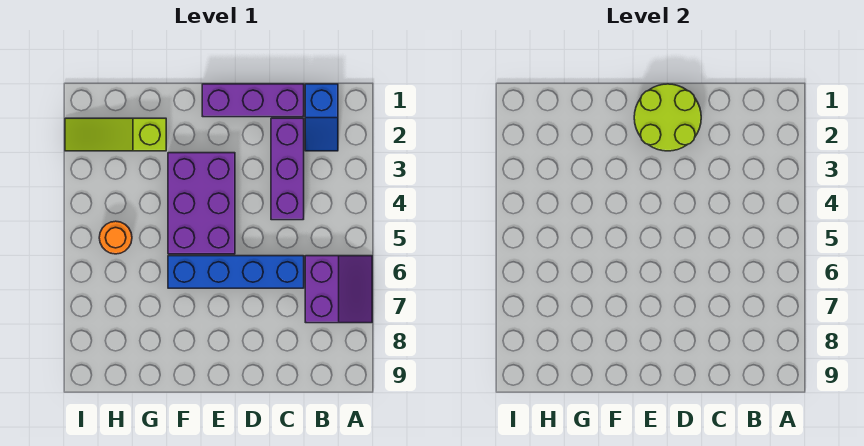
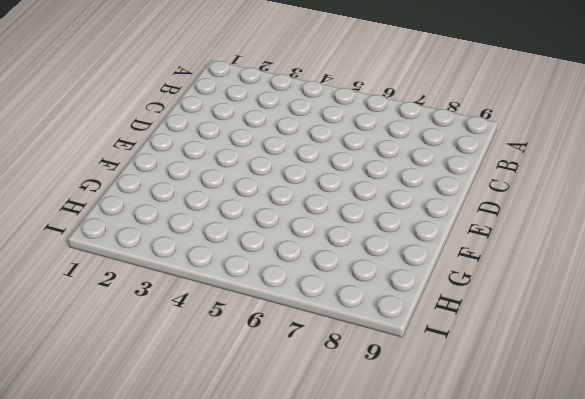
none -> purple slope A6:B7 level 1 top B
none -> blue slope B1:B2 level 1 top 1

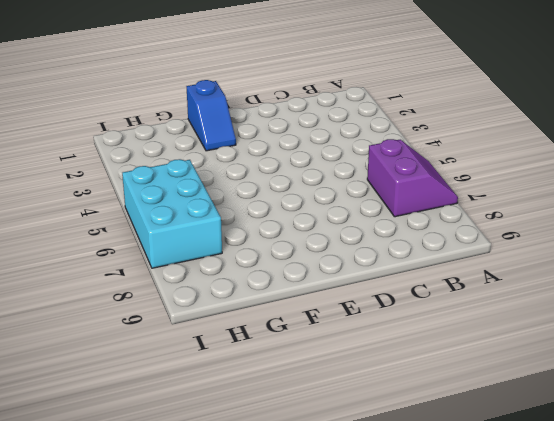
blue slope F1:F2 level 1 top 1 -> blue slope B1:B2 level 1 top 1
cyan brick H5:I7 level 1 -> orange round brick H5 level 1
none -> purple brick C1:E1 level 1
none -> purple brick C2:C4 level 1

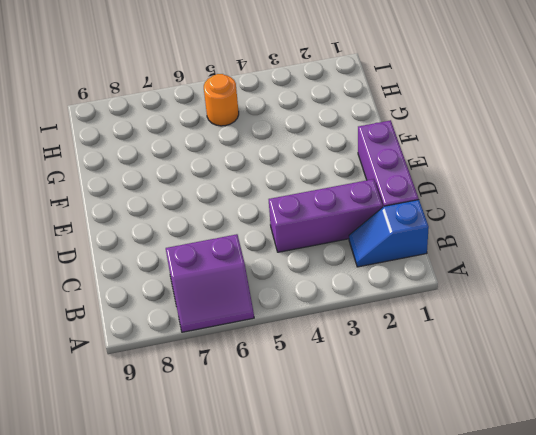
none -> blue brick C6:F6 level 1
none -> purple brick E3:F5 level 1

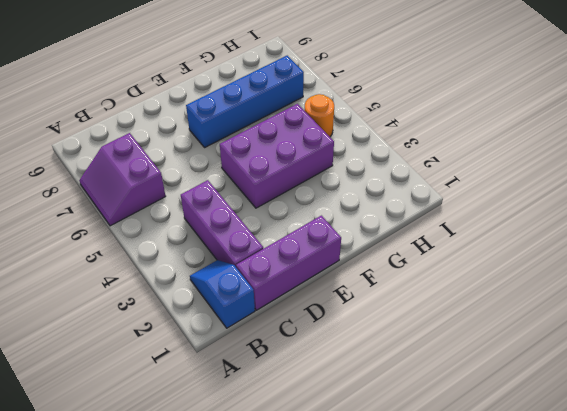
purple brick E4:G5 level 1 -> purple brick E3:F5 level 1
blue brick E7:H7 level 1 -> blue brick C6:F6 level 1
none -> lime slope G2:I2 level 1 top G
none -> lime round brick D1:E2 level 2

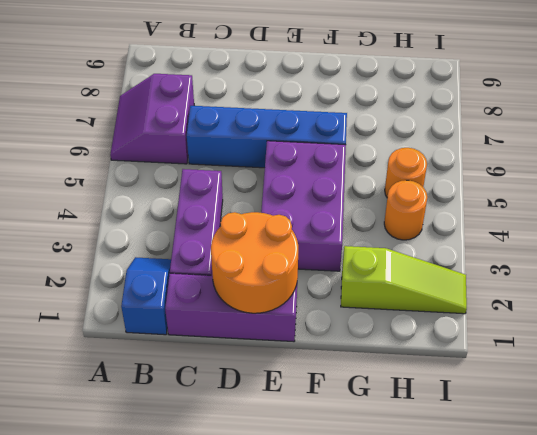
orange round brick D1:E2 level 2 -> lime round brick D1:E2 level 2
orange round brick H4 level 1 -> none

